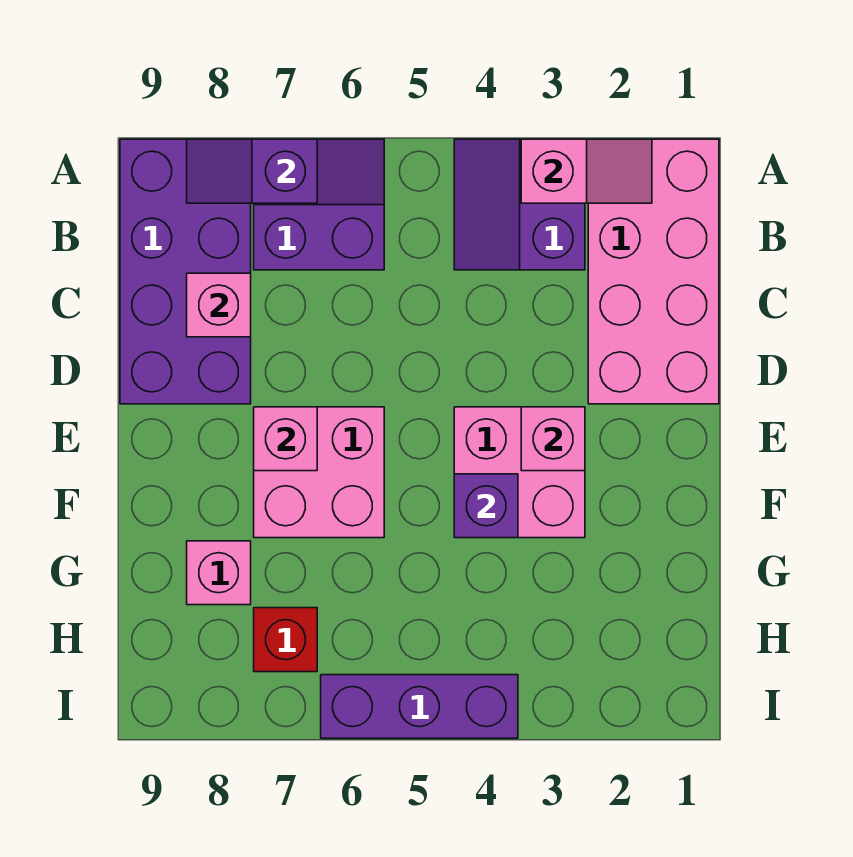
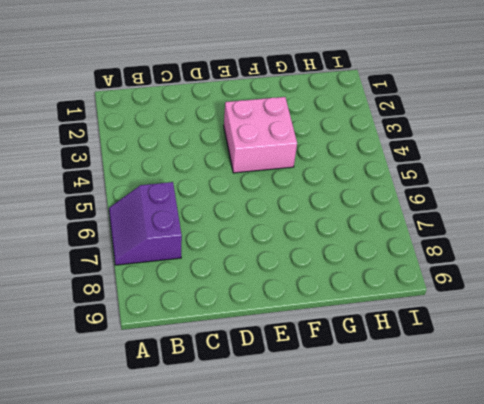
none -> pink brick A1:D2 level 1
none -> purple slope A3:B4 level 1 top 3
none -> purple brick A8:D9 level 1

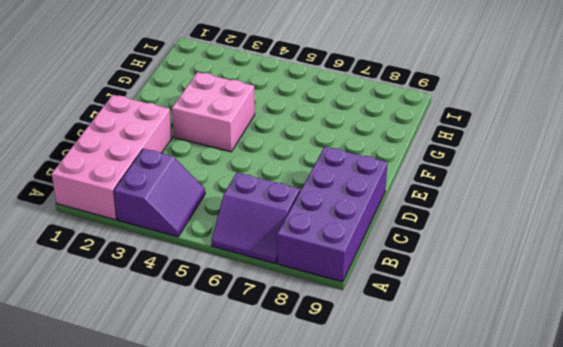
none -> pink brick E6:F7 level 1
none -> pink brick G8 level 1
none -> red brick H7 level 1

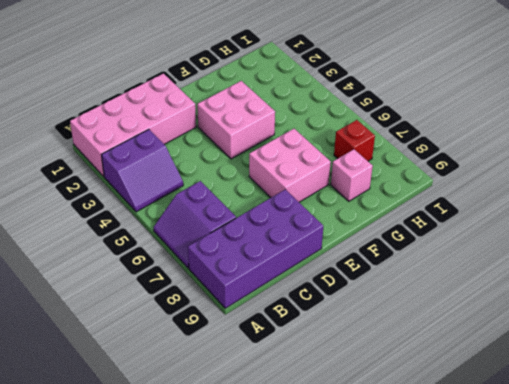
none -> purple brick I4:I6 level 1
none -> pink slope A2:A3 level 2 top 3
none -> purple slope A7:A8 level 2 top 7

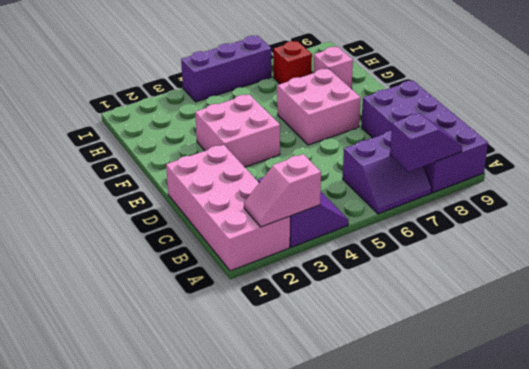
none -> pink brick C8 level 2
none -> pink brick E3 level 2
none -> pink brick E7 level 2

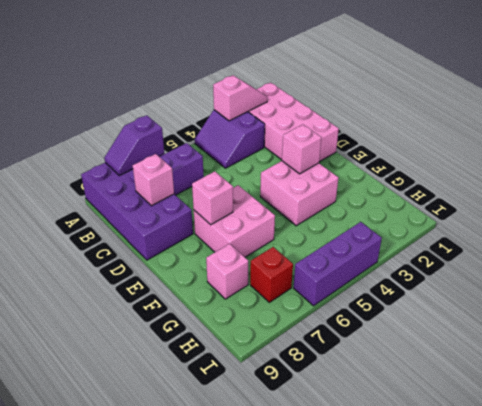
none -> purple brick F4 level 2

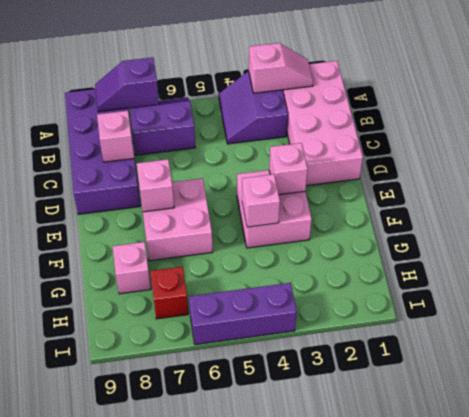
pink brick F4 level 2 -> purple brick F4 level 2

